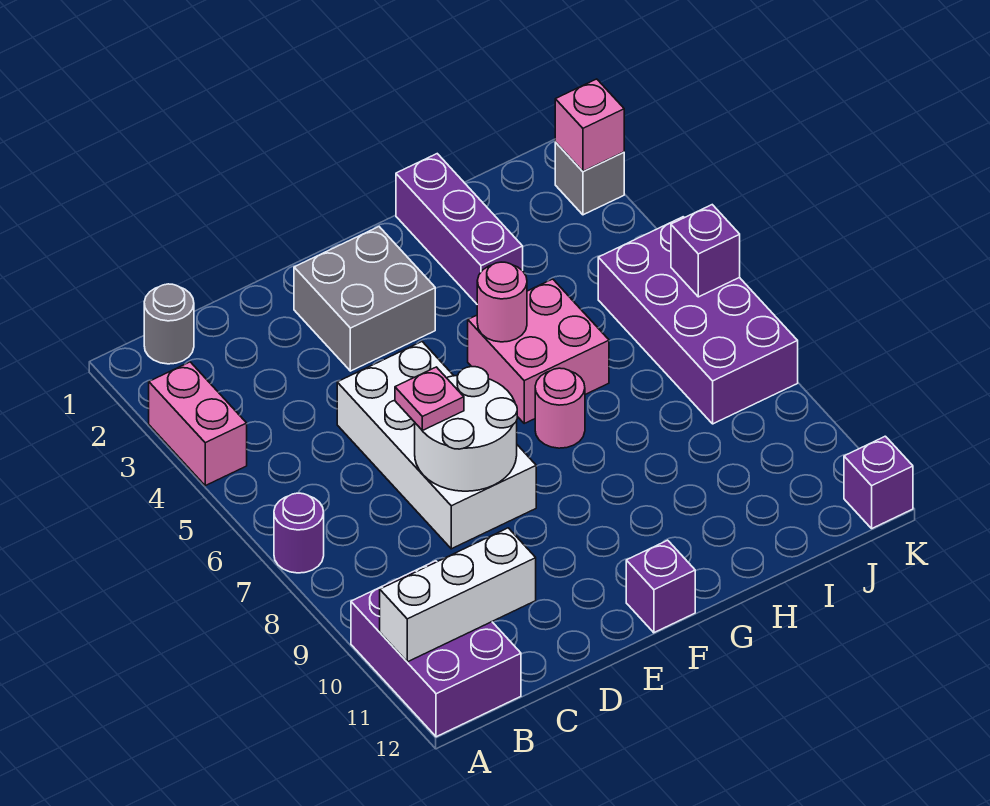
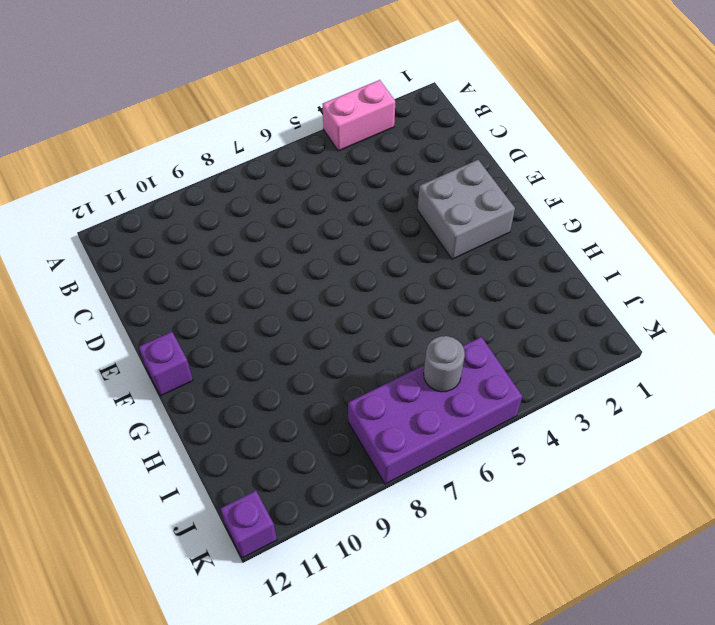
grey round brick J6 level 2 -> grey round brick B1 level 1
none -> purple round brick A7 level 1
none -> purple brick A10:B12 level 1
none -> white brick D5:E8 level 1

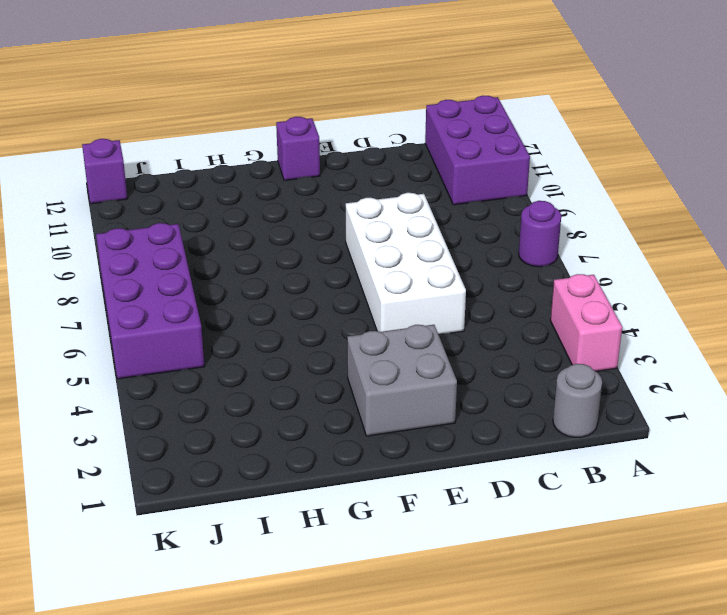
none -> pink brick G5:H6 level 1
none -> pink round brick G7 level 1
none -> purple brick H1:H3 level 1

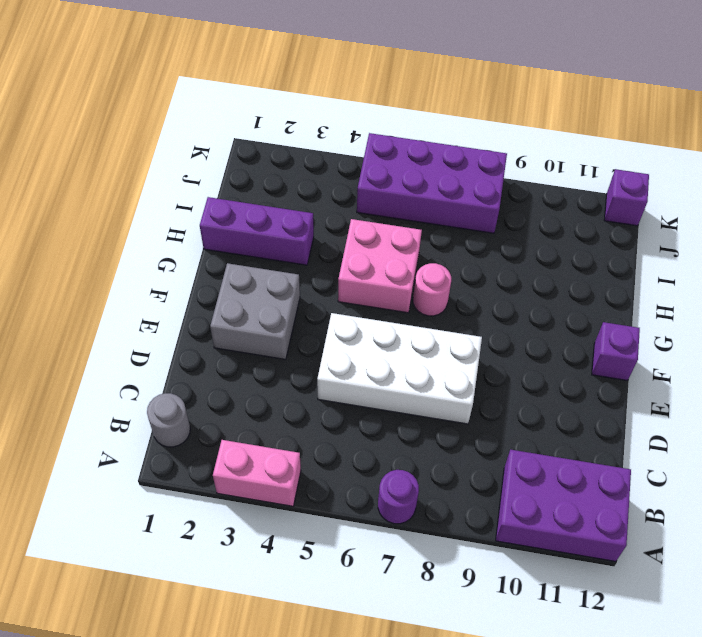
none -> grey brick K2 level 1
none -> white brick A11:C11 level 2
none -> white round brick D7:E8 level 2

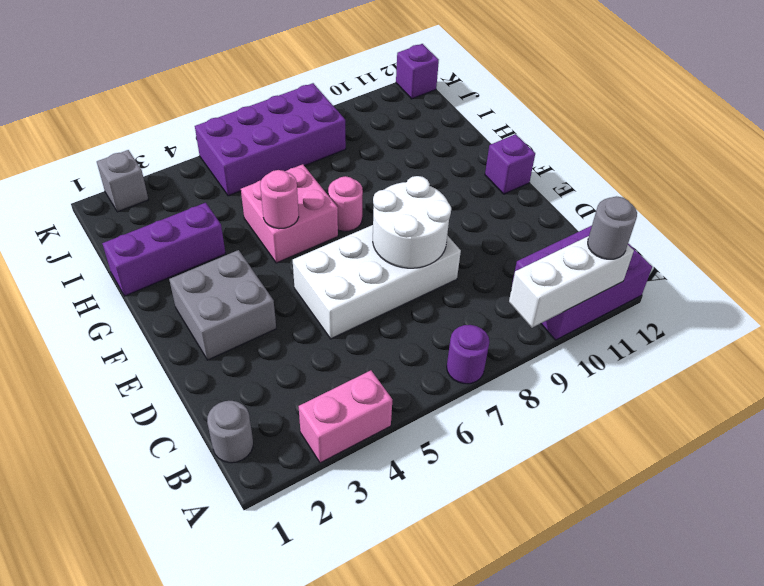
white brick A9:A11 level 2 -> white brick A11:C11 level 2
grey round brick A11 level 3 -> none
none -> pink brick K2 level 2
none -> purple brick K6 level 2
none -> pink plate D7 level 3

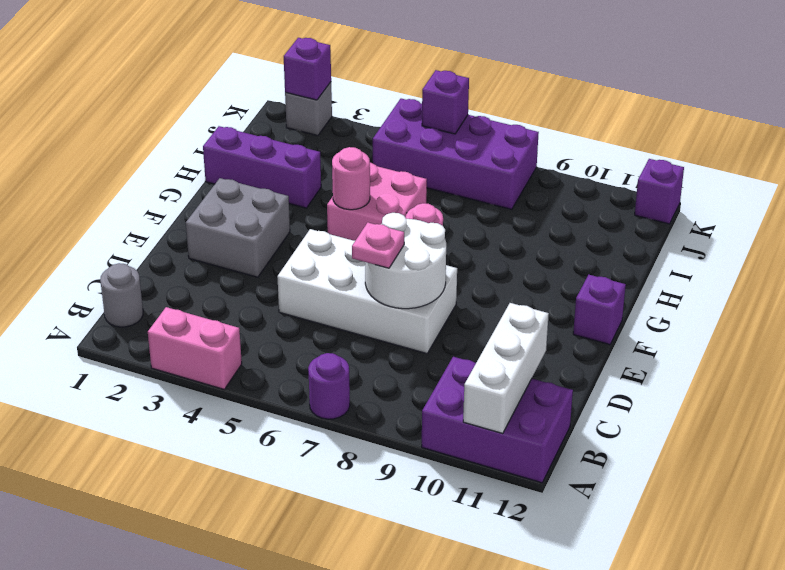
purple brick K2 level 2 -> pink brick K2 level 2

